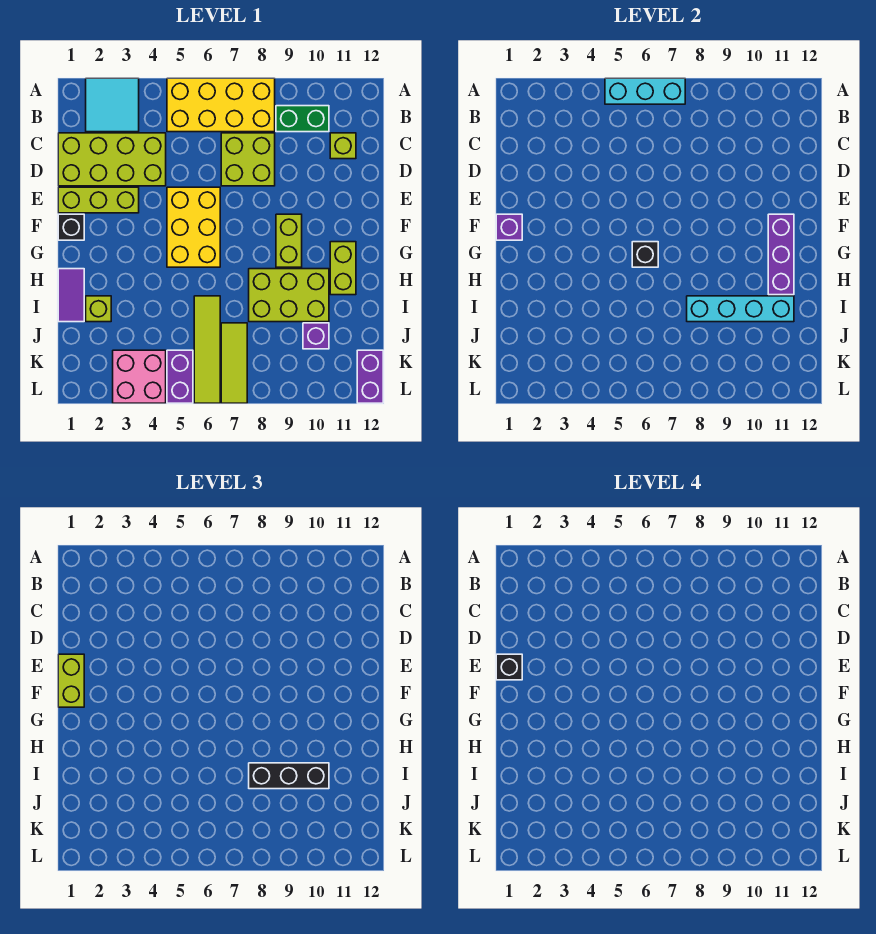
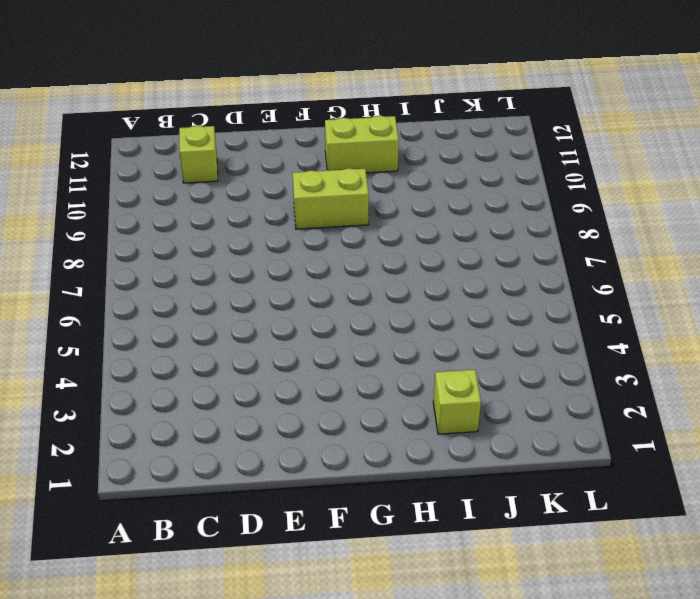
none -> cyan tile A2:B3 level 1
none -> yellow brick A5:B8 level 1
none -> green brick B9:B10 level 1

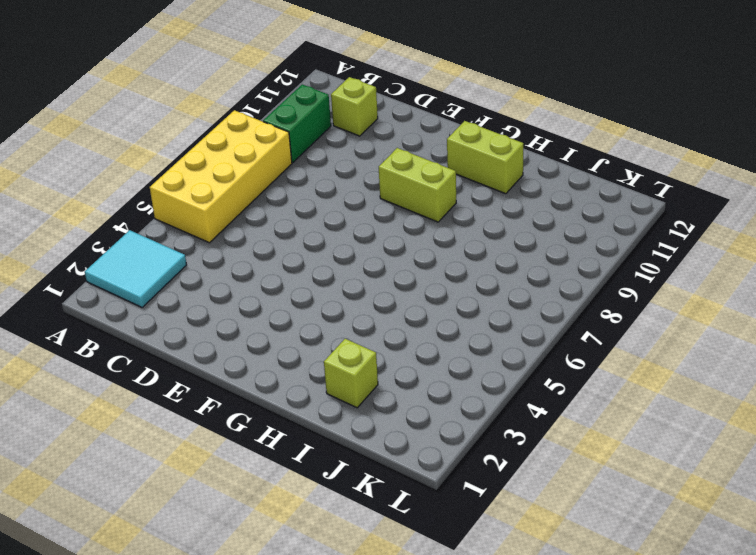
none -> lime brick C1:D4 level 1
none -> lime brick C7:D8 level 1
none -> lime brick E1:E3 level 1

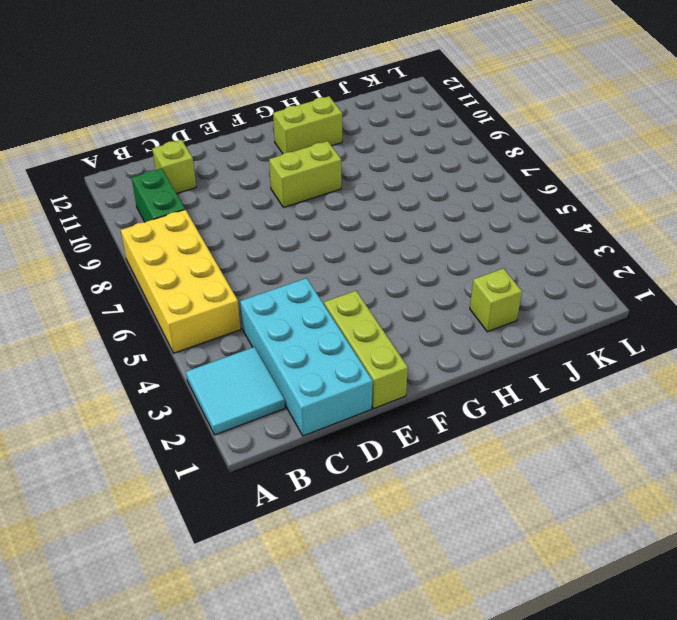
cyan brick C1:D4 level 1 -> lime brick C1:D4 level 1
none -> lime brick C7:D8 level 1
none -> yellow brick E5:G6 level 1
none -> black brick F1 level 1

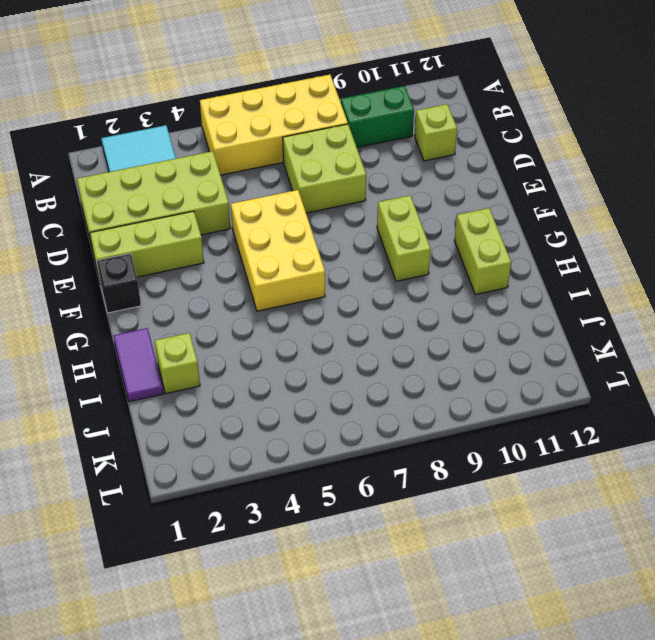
none -> lime brick H8:I10 level 1
none -> lime tile I6:L6 level 1
none -> lime tile J7:L7 level 1

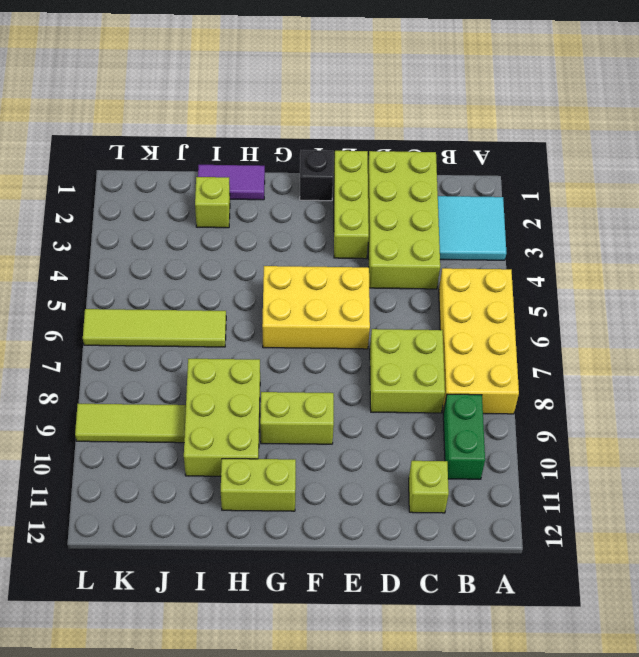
lime tile J9:L9 level 1 -> lime tile J7:L7 level 1
none -> purple brick J10 level 1
none -> pink brick K3:L4 level 1
none -> purple brick K5:L5 level 1

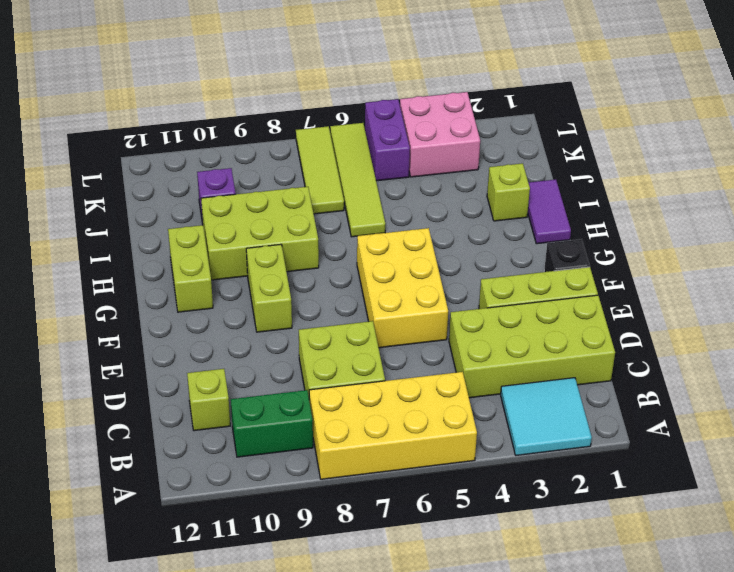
none -> purple brick K12:L12 level 1
none -> cyan brick A5:A7 level 2
none -> purple brick F1 level 2

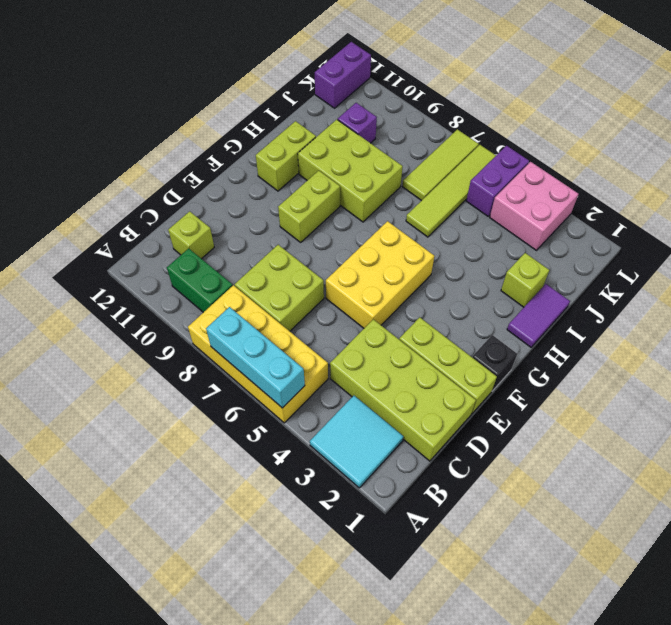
none -> purple brick F1 level 2
none -> purple brick F11:H11 level 2
none -> black brick G6 level 2

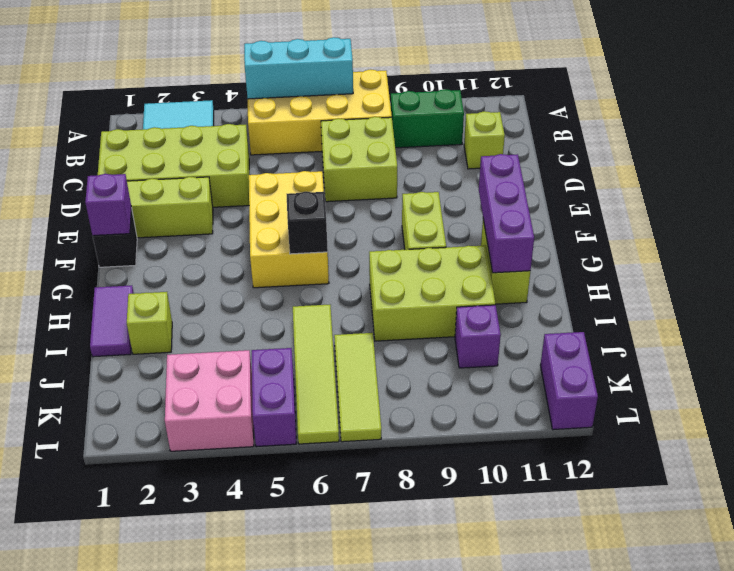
none -> cyan brick I8:I11 level 2
none -> lime brick E1:F1 level 3
none -> black brick I8:I10 level 3

